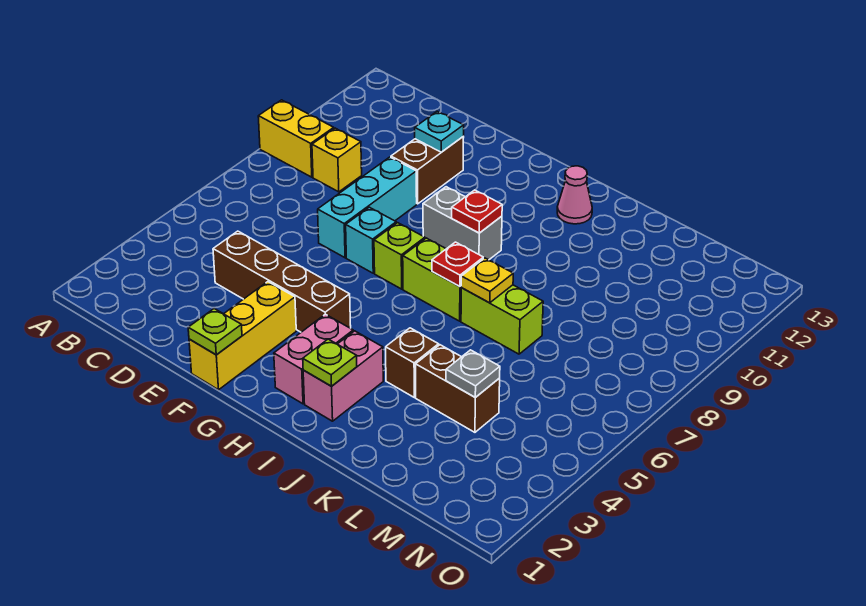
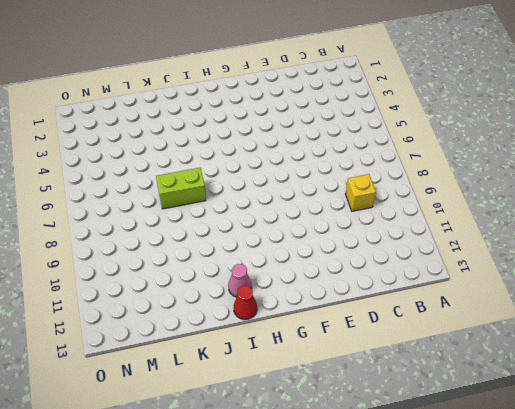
red cone I13 level 1 -> none
none -> yellow brick A9:B9 level 1
none -> brown brick D4:G4 level 1
none -> cyan brick E7:E9 level 1

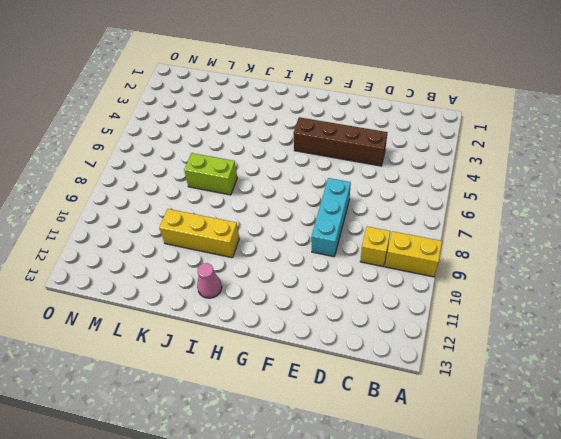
yellow brick I10:K10 level 1 -> yellow brick F1:F3 level 1
none -> brown brick E10:E11 level 1
none -> cyan brick F7 level 1
none -> lime brick G7 level 1

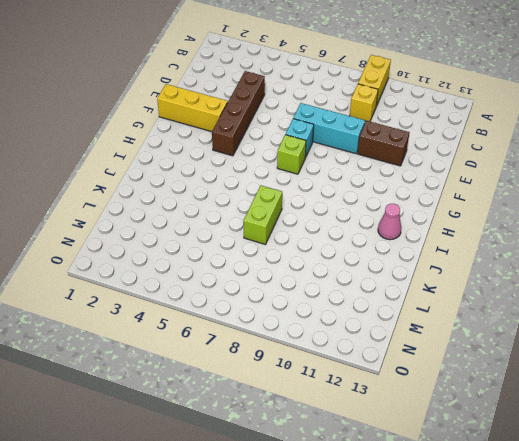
none -> grey brick G9:H9 level 1
none -> pink brick H2:H3 level 1
none -> lime brick H7:I7 level 1

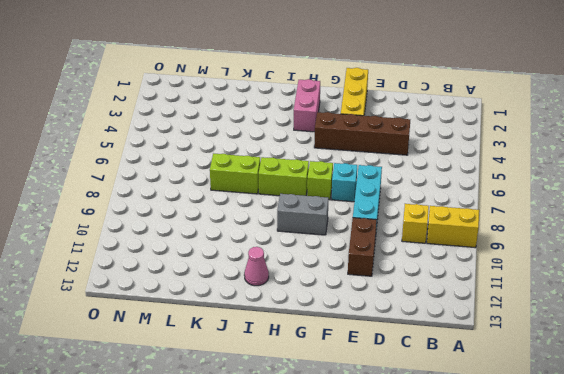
none -> pink brick I2:I3 level 1
none -> brown brick J4 level 1
none -> brown brick K4:L4 level 1

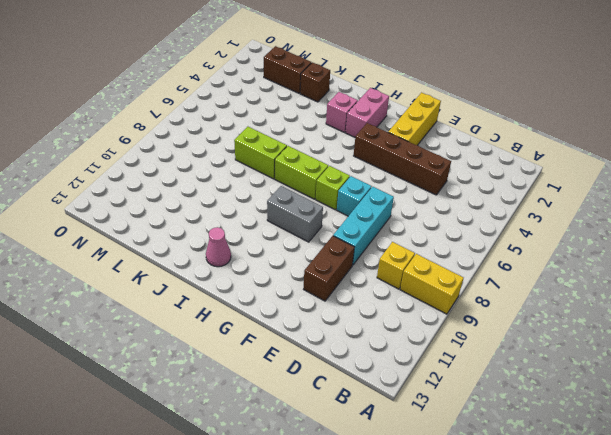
pink brick I3 level 1 -> pink brick I2:I3 level 1
brown brick K2 level 1 -> brown brick J4 level 1
brown brick L2:M2 level 1 -> brown brick K4:L4 level 1
none -> cyan plate E11 level 2
none -> lime plate F1 level 2
none -> red plate H9 level 2

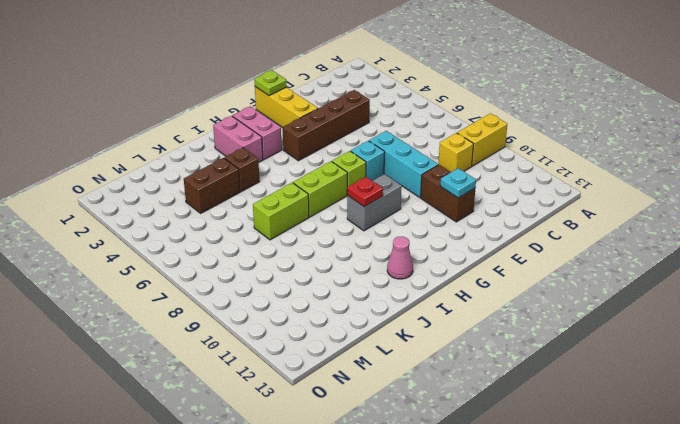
none -> lime plate I2 level 2
none -> red plate I7 level 2
none -> yellow plate J7 level 2

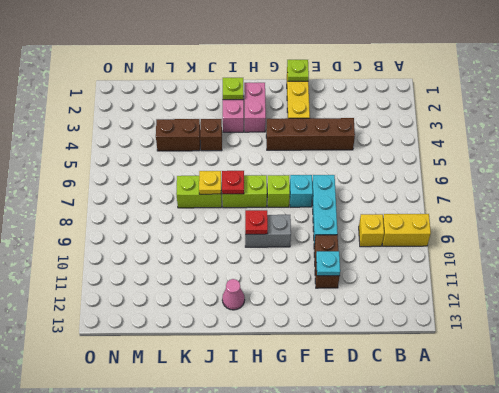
none -> grey plate L4 level 2

